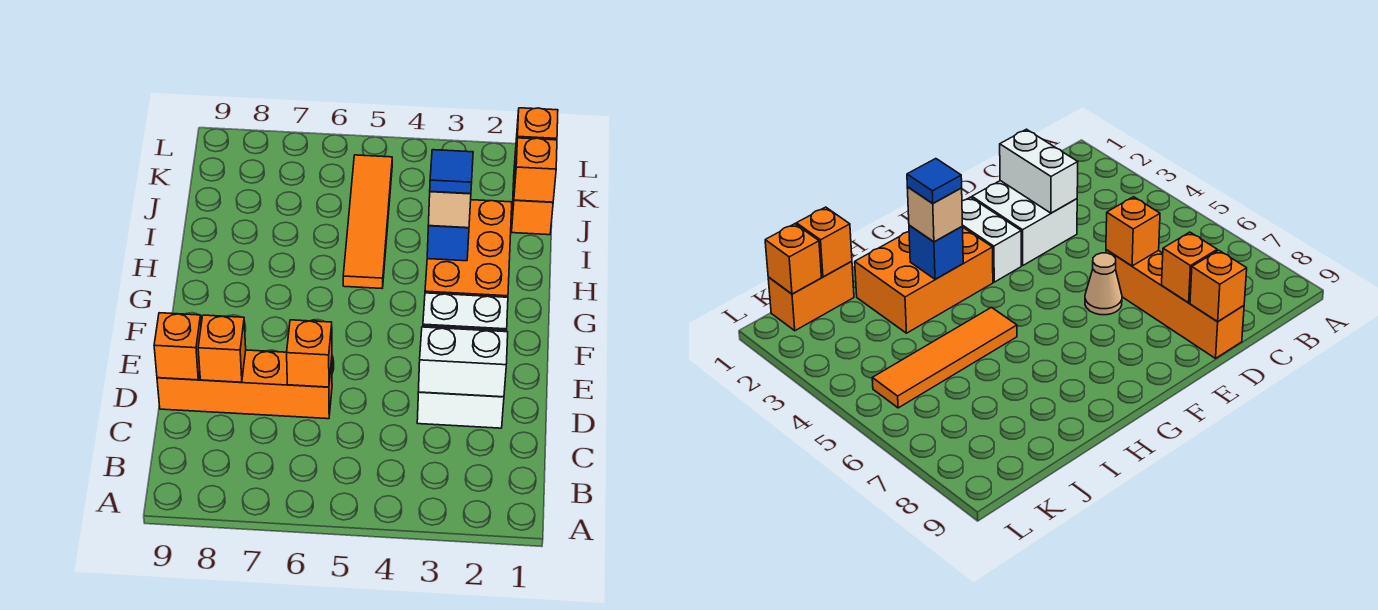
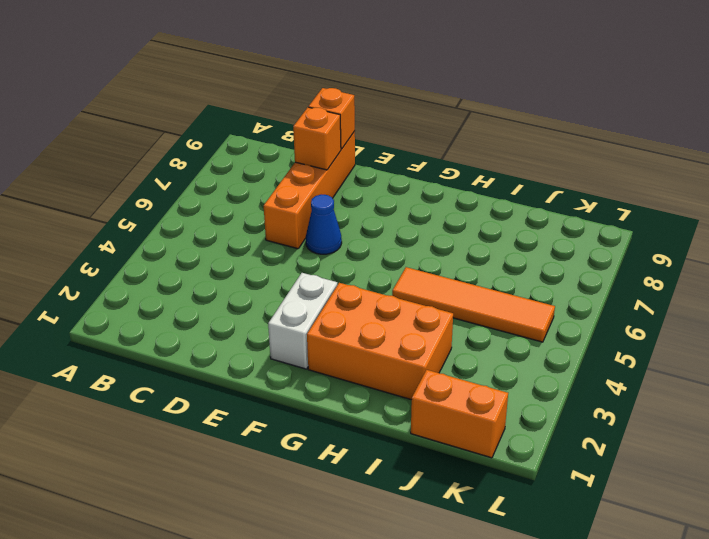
blue cone E6 level 1 -> tan cone E6 level 1
none -> white brick D2:E3 level 1
none -> white brick D2:D3 level 2
none -> orange brick D6 level 2

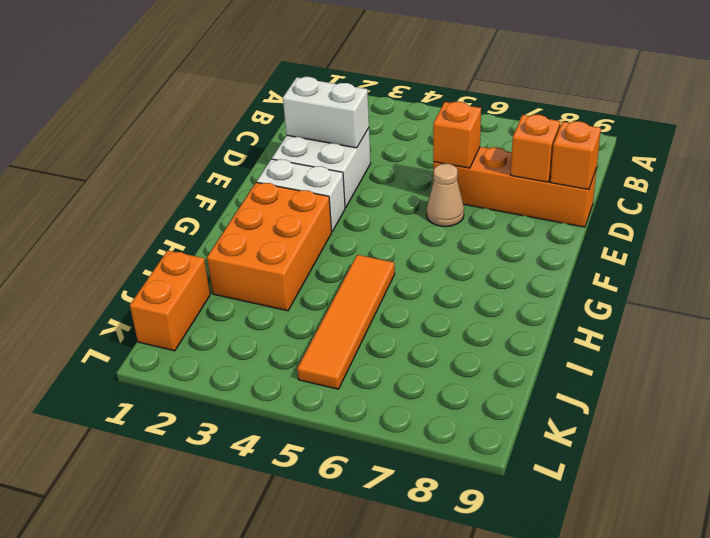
none -> blue brick H3 level 2
none -> orange brick J1 level 2
none -> orange brick K1 level 2

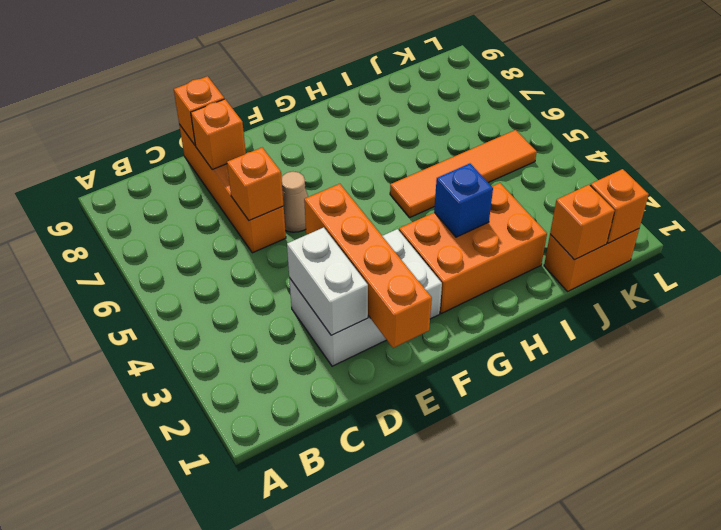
orange brick E1:E4 level 2 -> none
none -> tan brick H3 level 3
none -> blue tile H3 level 4

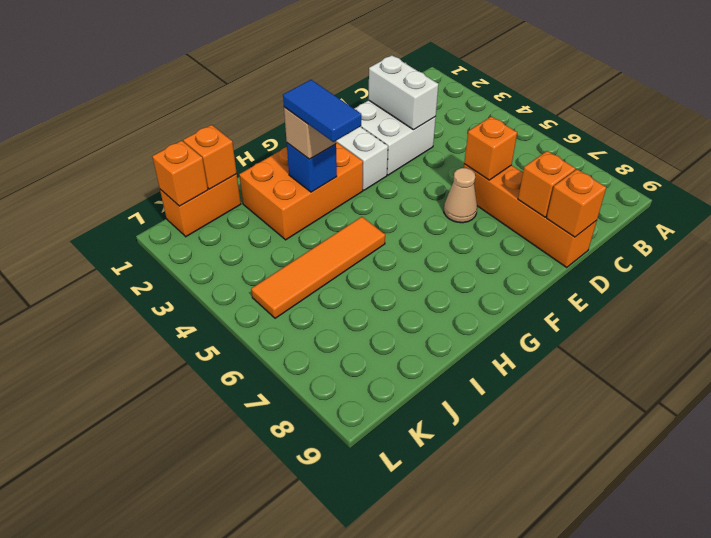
blue tile H3:H4 level 4 -> blue tile H3 level 4

